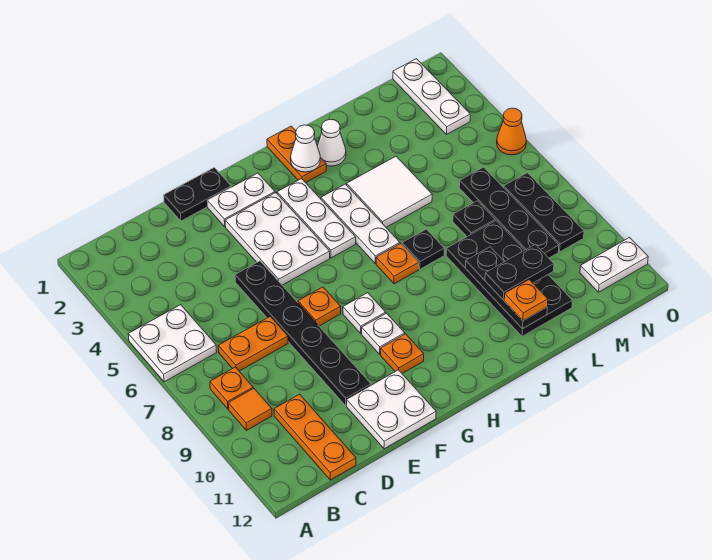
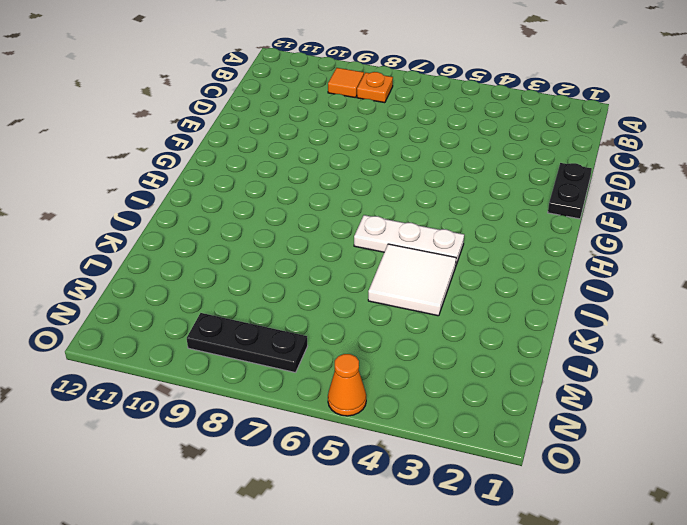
none -> white plate A5:B6 level 1
none -> orange plate C7:D7 level 1
none -> orange plate C10:C12 level 1
none -> black plate E5:E10 level 1

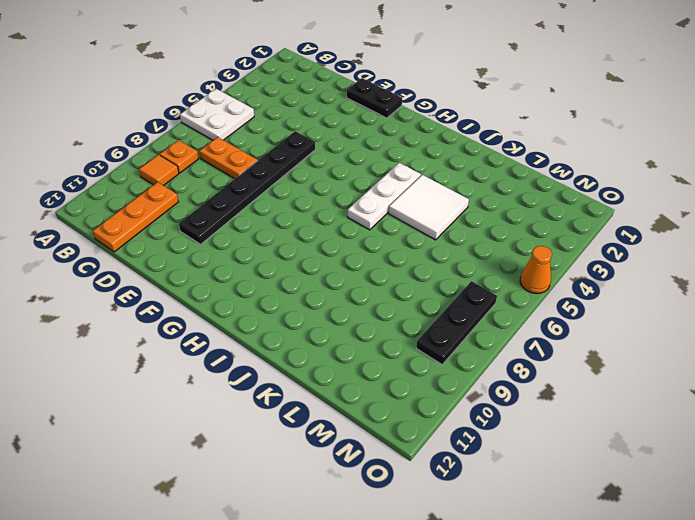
none -> white plate E11:F12 level 1
none -> white plate F2:G2 level 1
none -> white plate F3:G5 level 1
none -> orange plate F7 level 1

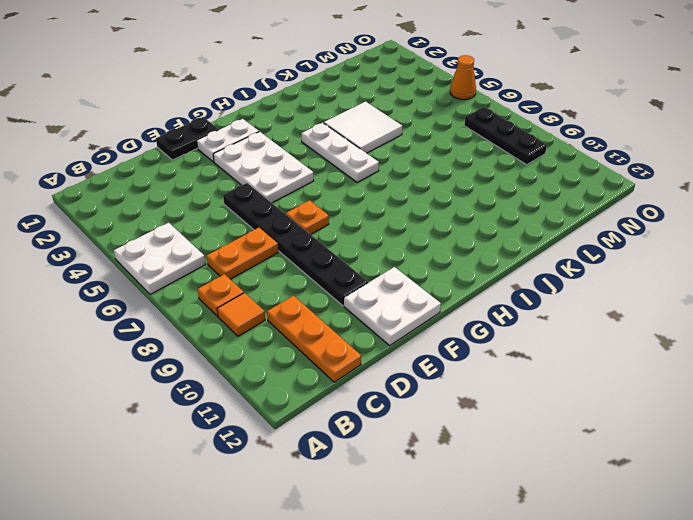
none -> white plate G8 level 1
none -> white plate G9 level 1
none -> orange plate G10 level 1
none -> white plate H3:H5 level 1

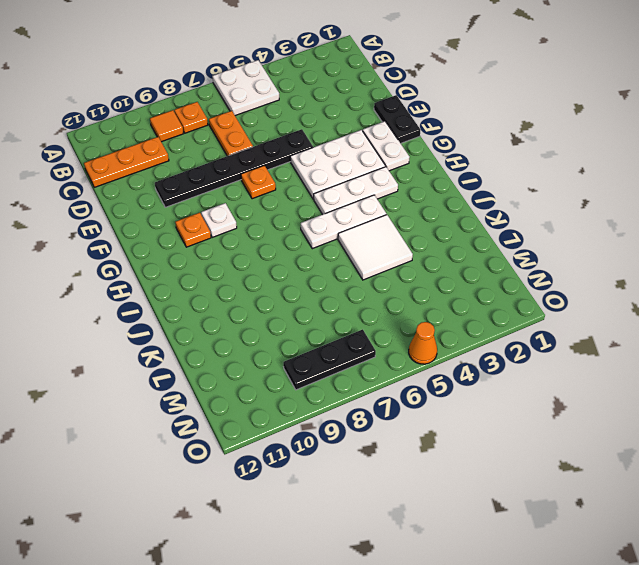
none -> white plate E11:F12 level 1
none -> white plate G8 level 1
none -> orange plate I1:I2 level 1
none -> orange plate I7 level 1

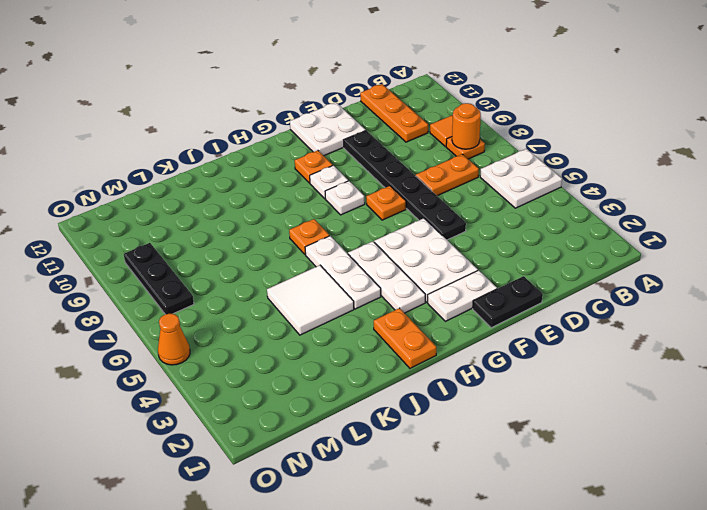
orange round brick B8 level 2 -> none
none -> white cone J2 level 1
none -> black plate J7 level 1
none -> black plate K8:L11 level 1
none -> black plate L7 level 1

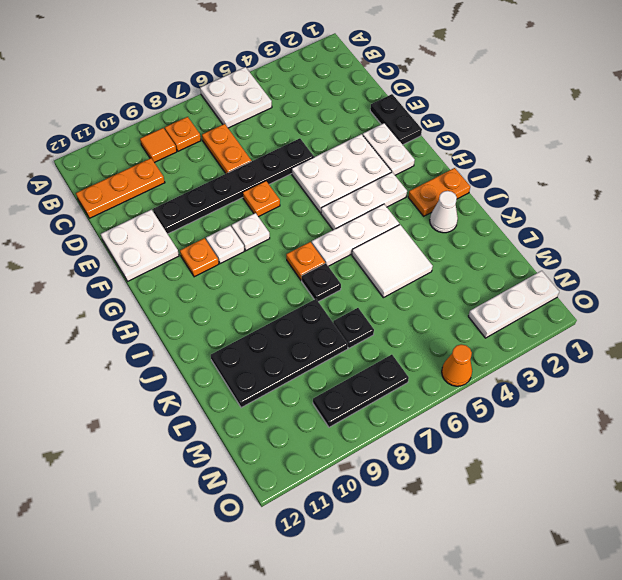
none -> black plate M6:M9 level 1
none -> white plate N11:O11 level 1
none -> white cone I2 level 2
none -> black plate K9:K11 level 2

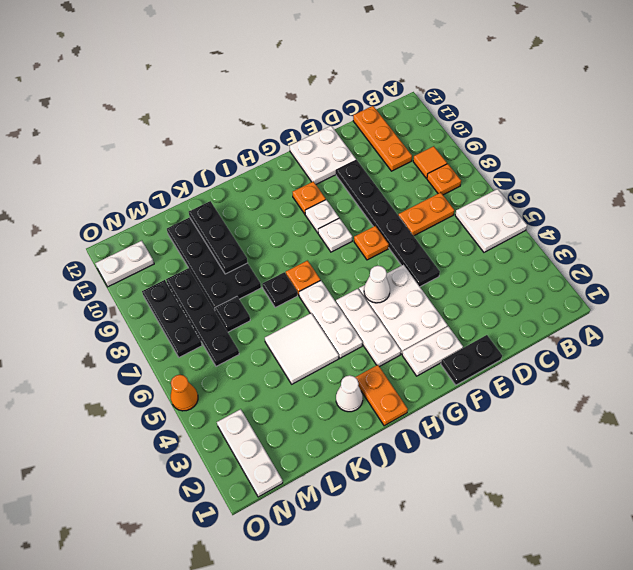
white cone G5 level 2 -> white cone I2 level 2
none -> black plate K10:L10 level 3
none -> orange plate K11 level 3

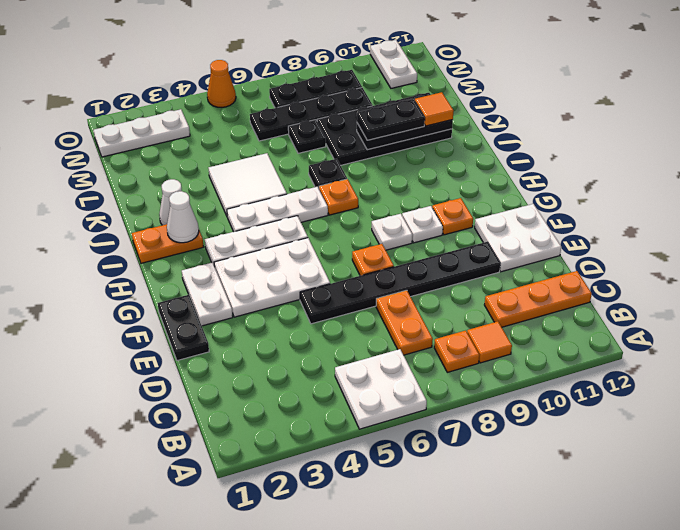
black plate K9:K10 level 3 -> black plate K10:L10 level 3
orange tile K11 level 3 -> orange plate K11 level 3

